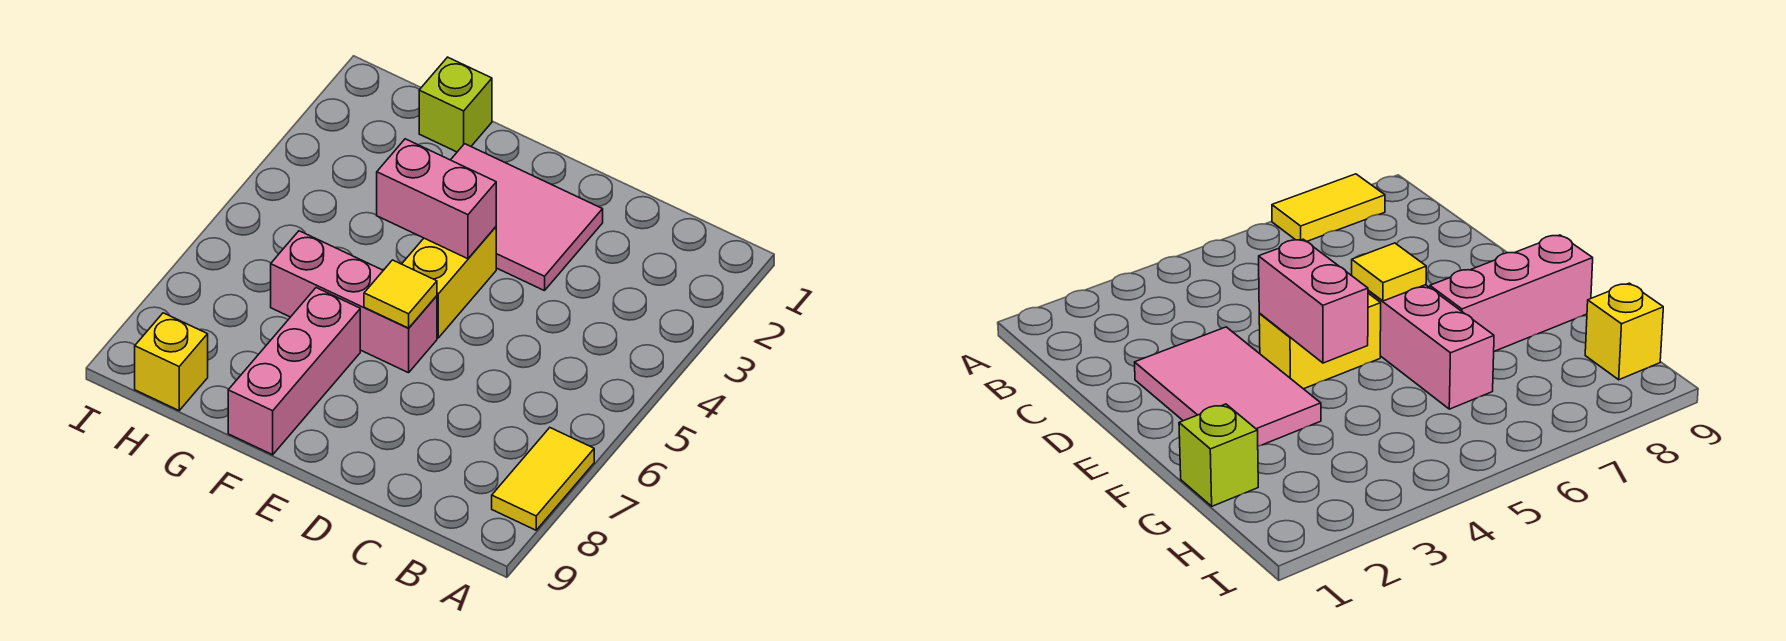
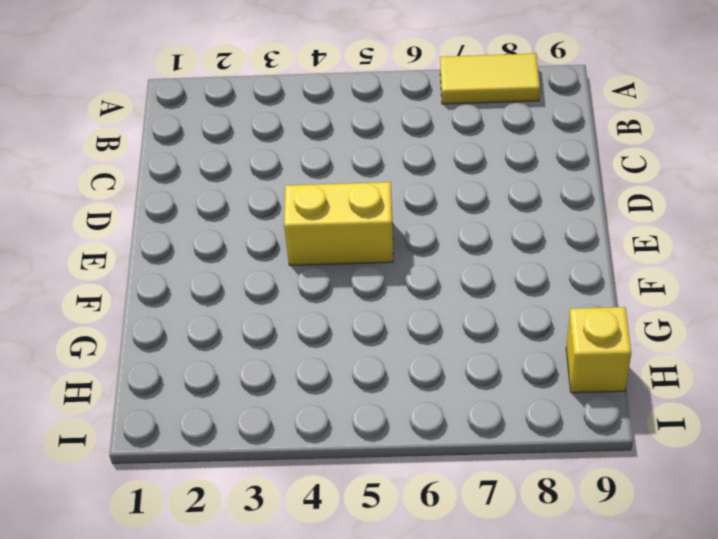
none -> pink tile D2:F3 level 1
none -> pink brick E6:G6 level 1

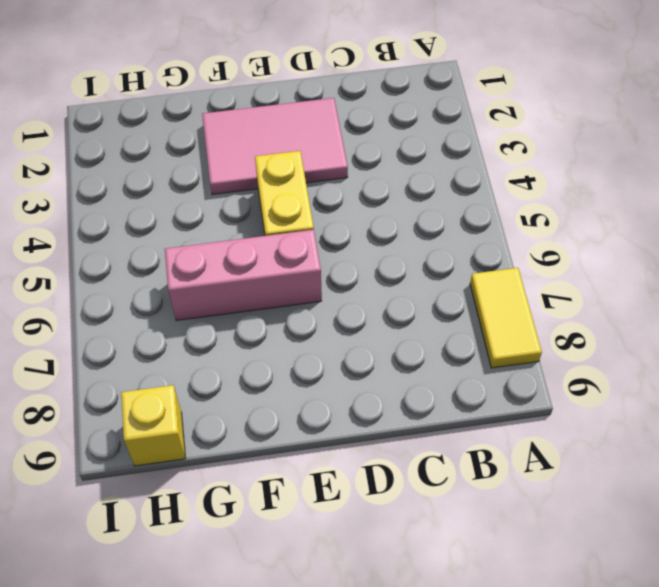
none -> pink brick F7:F9 level 1
none -> lime brick G1 level 1

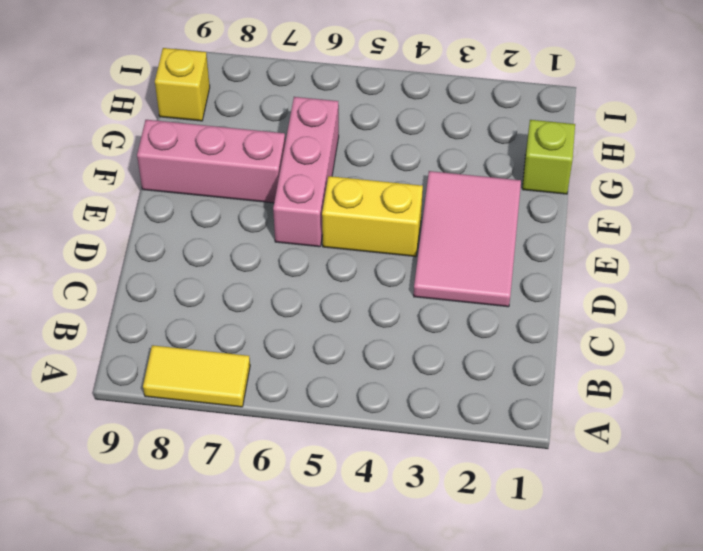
none -> pink brick E4:F4 level 2
none -> yellow tile E6 level 2

